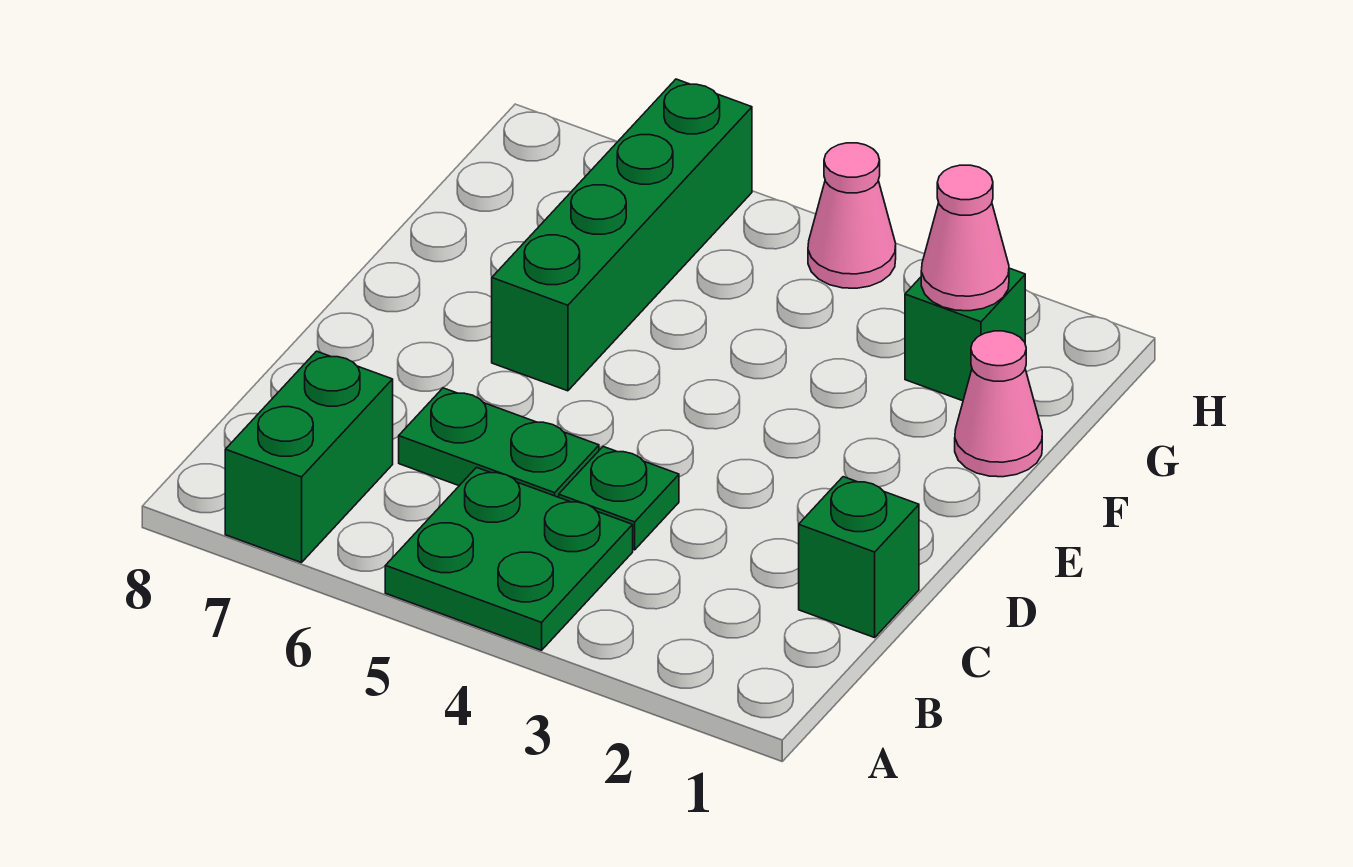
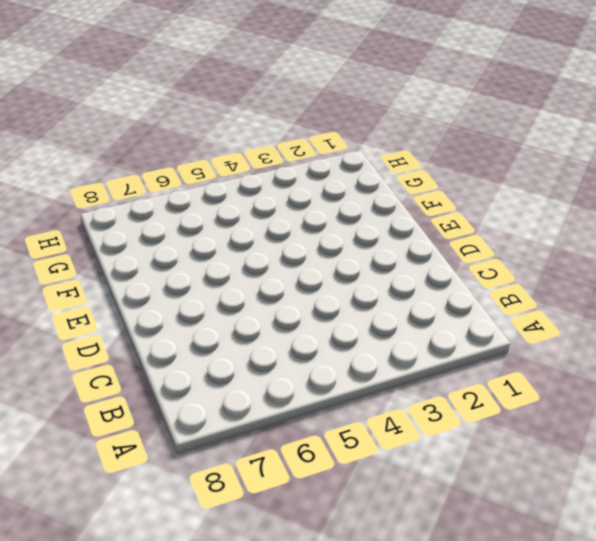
none -> green plate A4:B5 level 1
none -> green brick A7:B7 level 1

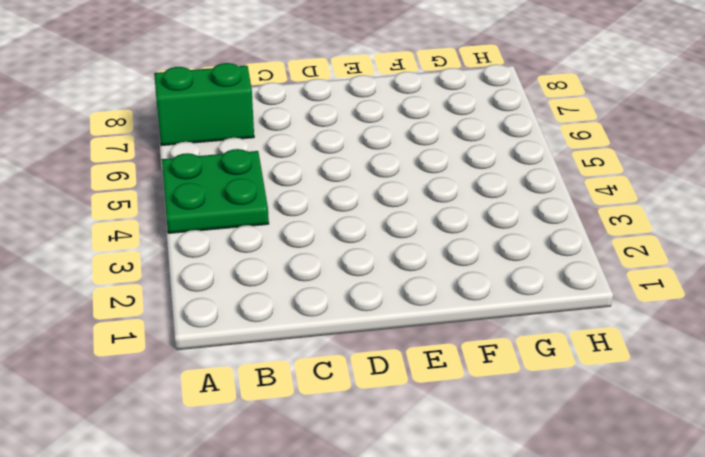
none -> green brick C1 level 1
none -> green plate C4 level 1

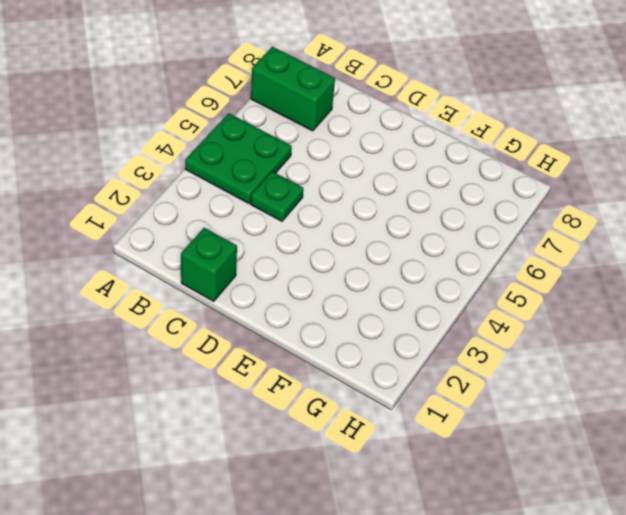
none -> green plate C5:C6 level 1
none -> green brick E6:H6 level 1

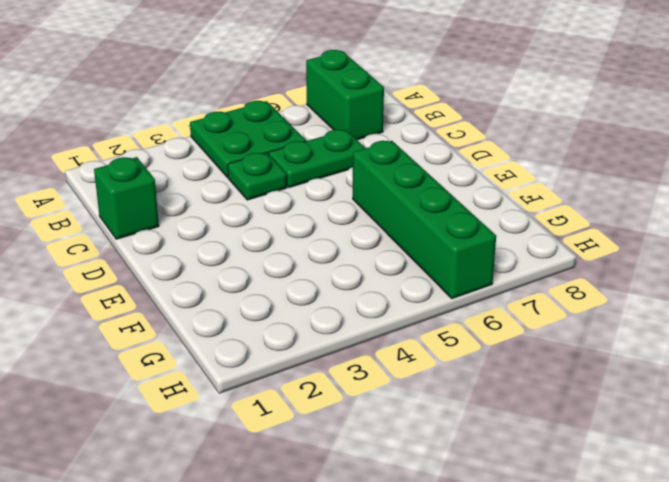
none -> pink cone F1 level 1
none -> green brick G2 level 1

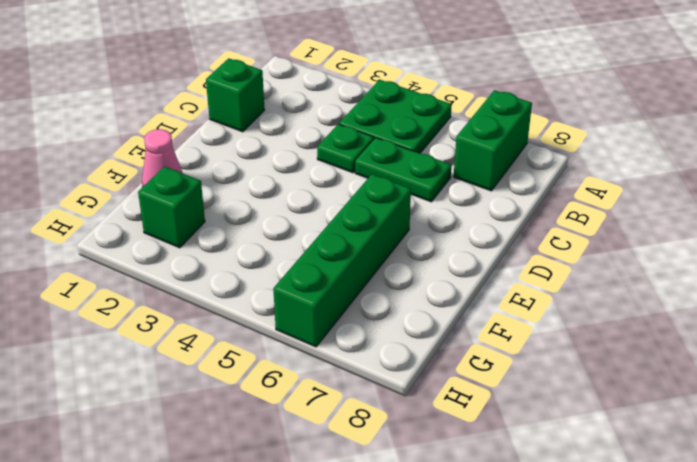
none -> pink cone H4 level 1
none -> pink cone G2 level 2

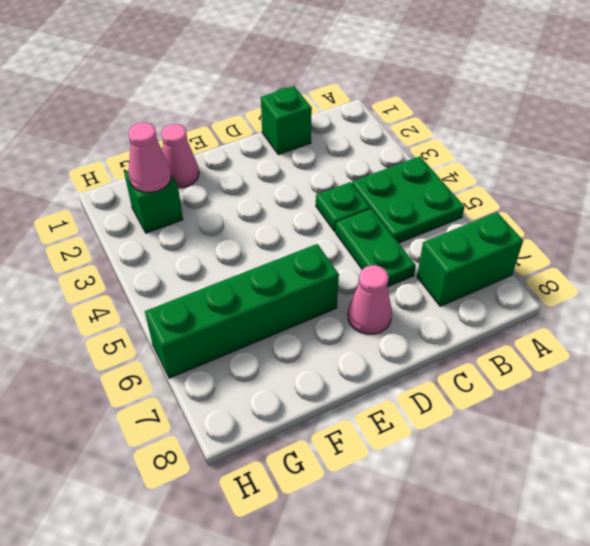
pink cone D7 level 1 -> pink cone H4 level 1

